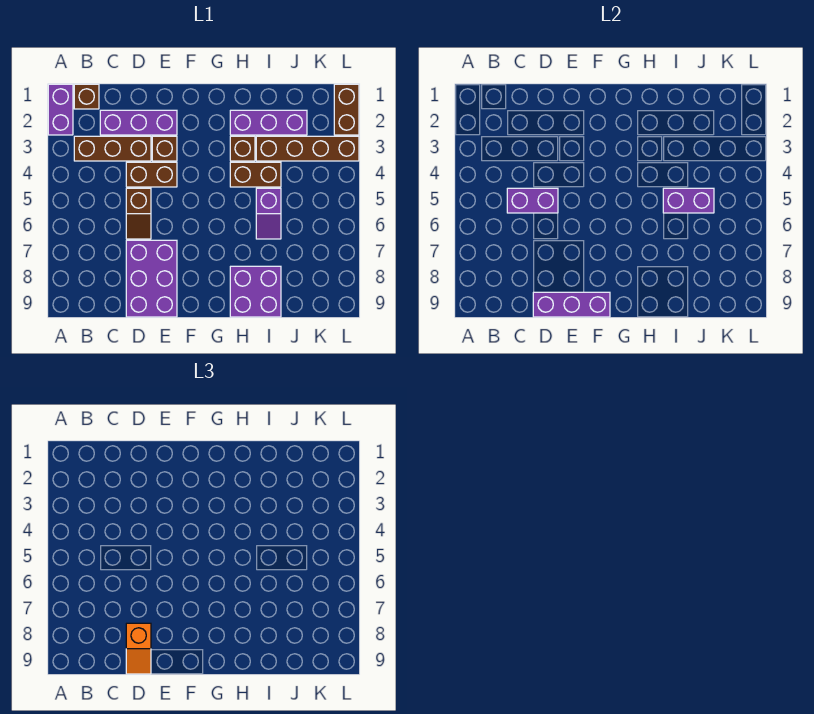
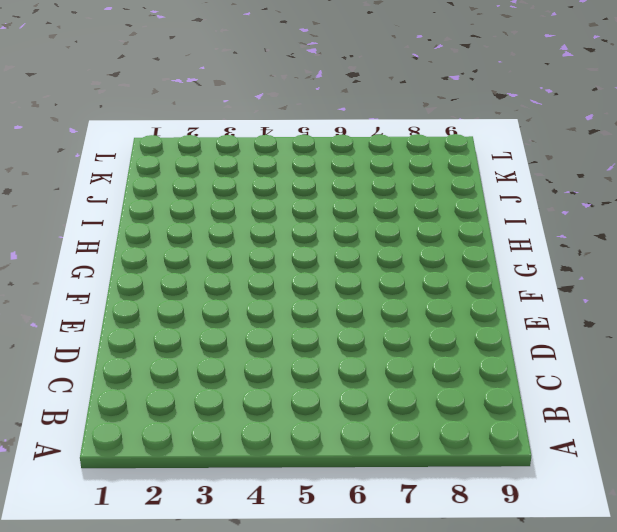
none -> purple brick A1:A2 level 1
none -> brown brick B1 level 1
none -> brown brick B3:D3 level 1

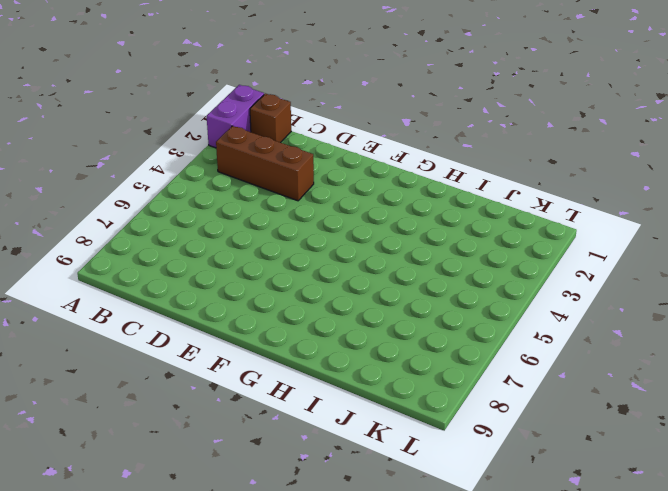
none -> purple brick C2:E2 level 1
none -> brown brick D4:E4 level 1
none -> brown slope D5:D6 level 1 top 5

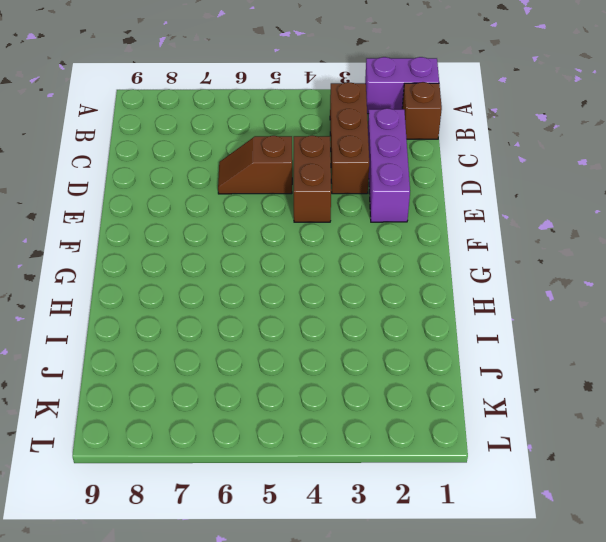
none -> purple brick D7:E9 level 1
none -> brown brick E3 level 1
none -> purple brick H2:J2 level 1

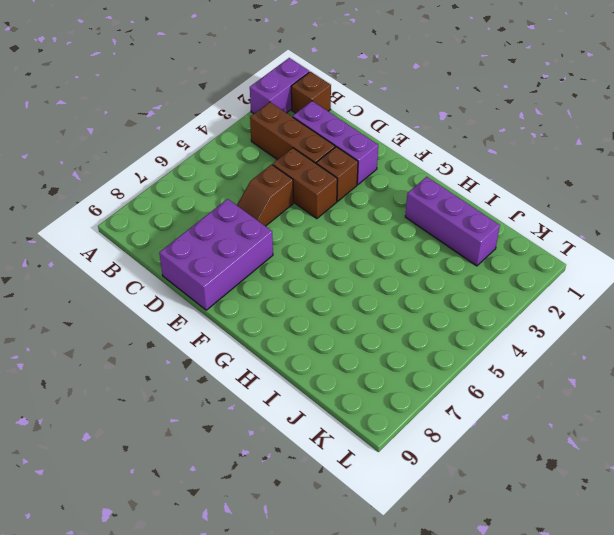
none -> brown brick H3 level 1
none -> brown brick H4:I4 level 1
none -> purple brick H8:I9 level 1

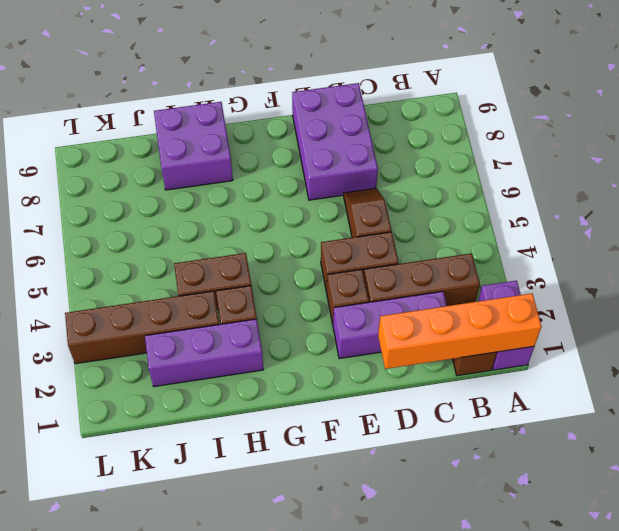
orange brick A1:D1 level 2 -> none
none -> purple slope I5:I6 level 1 top 5
none -> brown brick L1:L2 level 1
none -> purple brick C5:D5 level 2

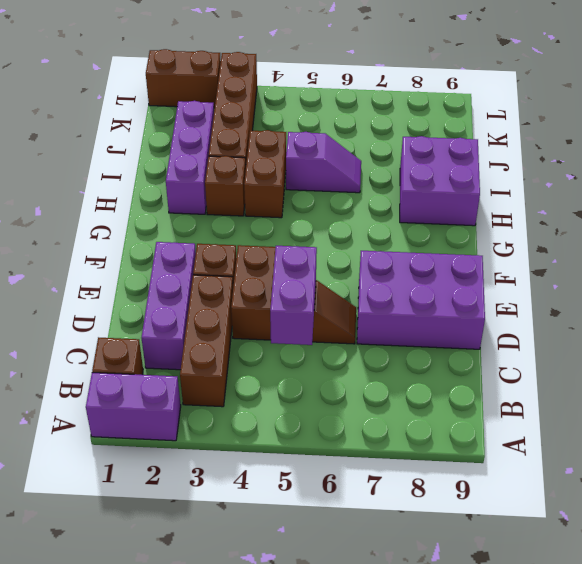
none -> purple brick D9:F9 level 2
none -> purple brick I5:J5 level 2
none -> orange slope D8:D9 level 3 top 8

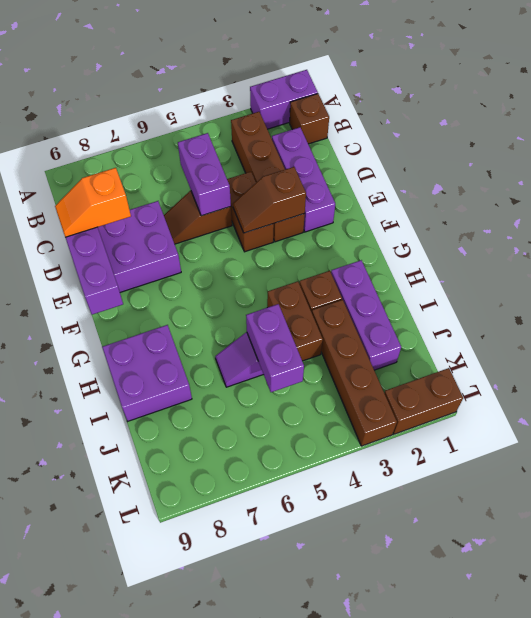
brown slope E3:E4 level 2 top 3 -> none

